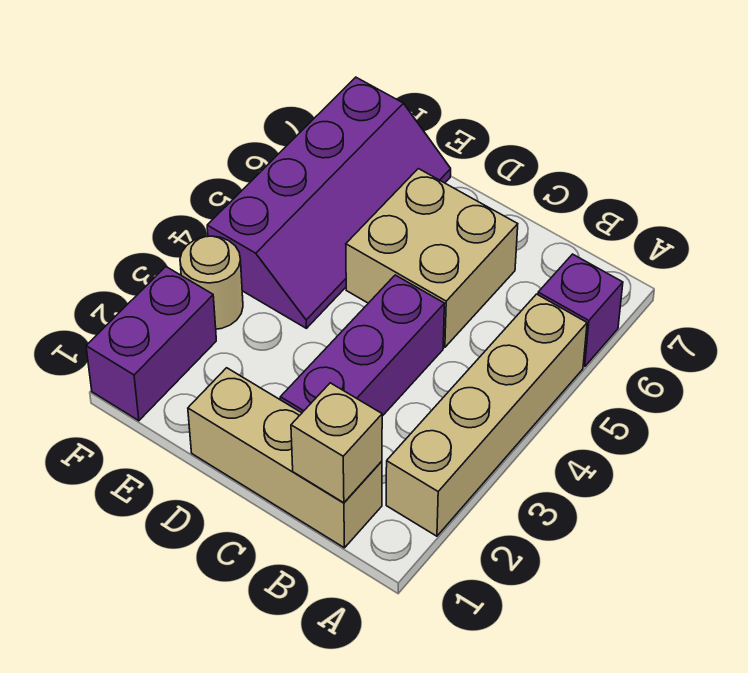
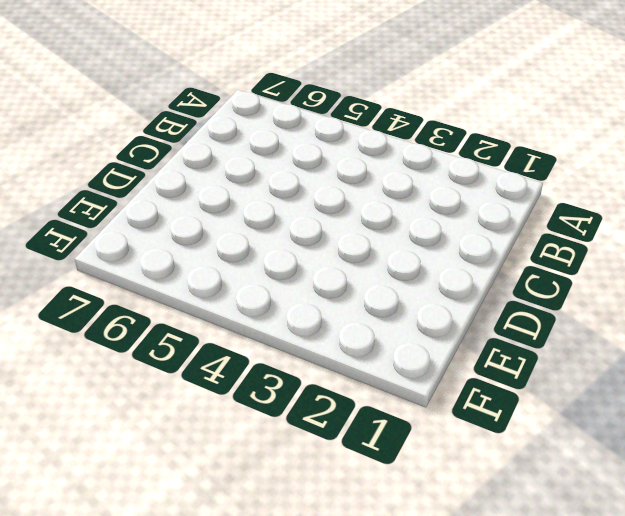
none -> tan brick A2:A5 level 1
none -> purple brick A6 level 1

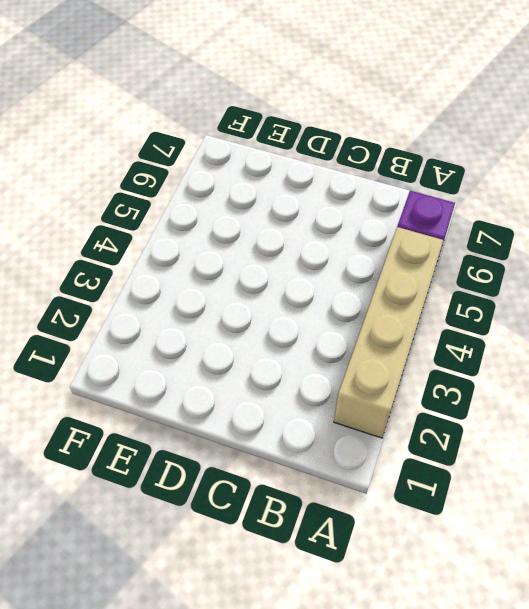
none -> tan brick B1:D1 level 1
none -> purple brick C2:C4 level 1

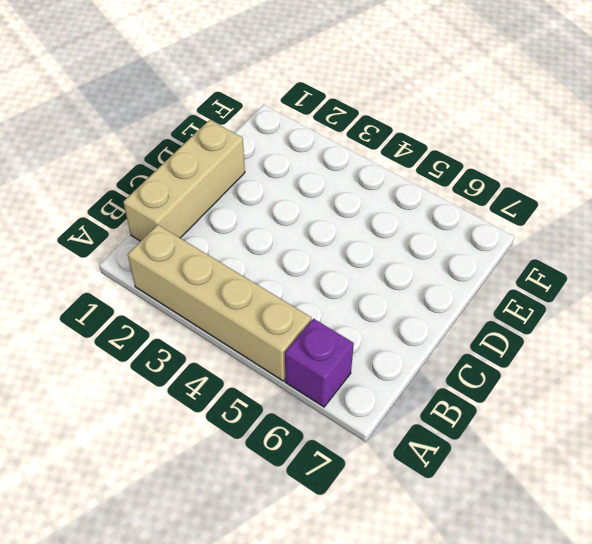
none -> purple brick C2:C4 level 1
none -> tan brick C5:D6 level 1

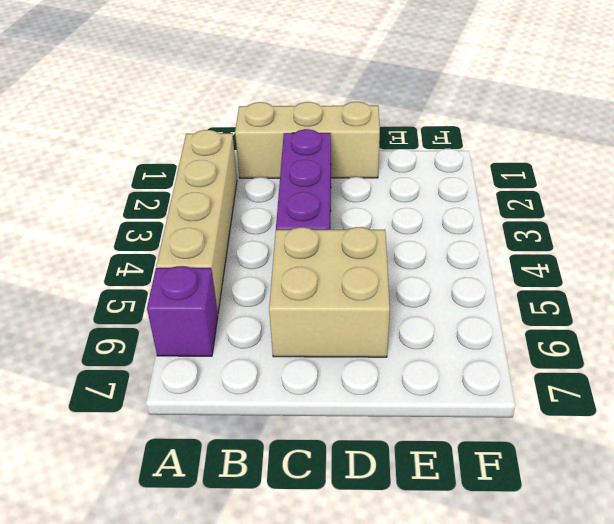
none -> purple slope E4:F7 level 1 top F
none -> purple brick F1:F2 level 1

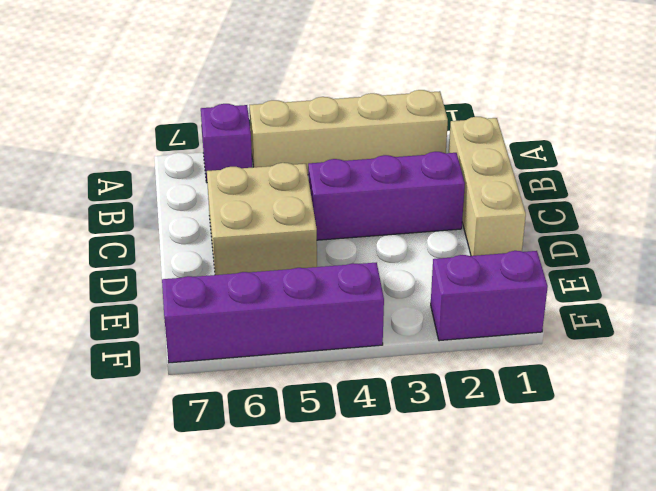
none -> tan round brick F3 level 1
none -> tan brick B1 level 2

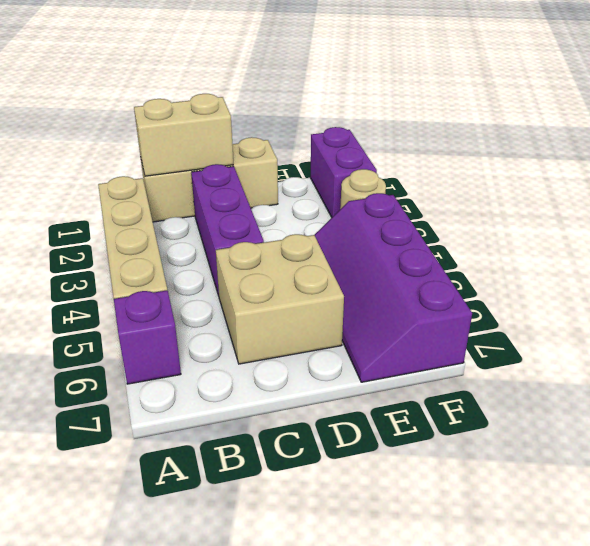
tan brick B1:C1 level 2 -> tan brick B1 level 2

